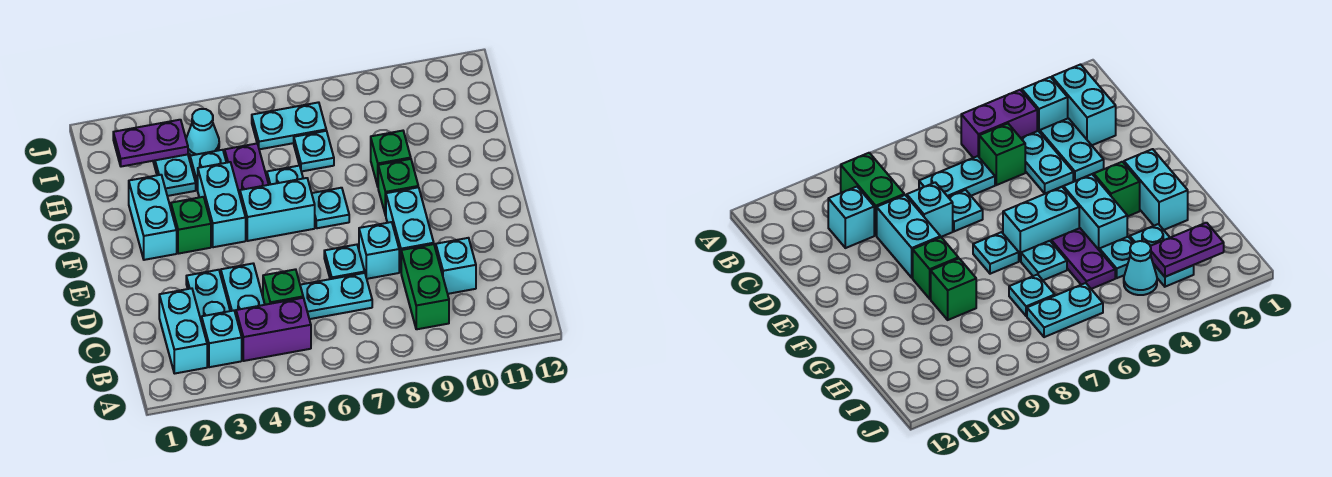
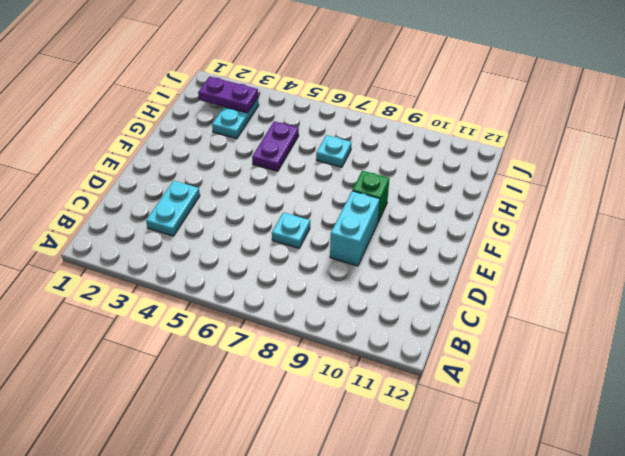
none -> cyan brick B2:C2 level 1
none -> cyan brick B3 level 1
none -> purple brick B4:B5 level 1

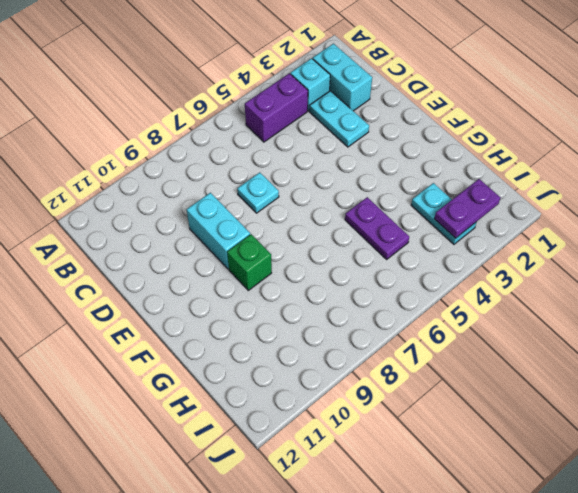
none -> green brick B9:C9 level 1
none -> cyan plate C4:D4 level 1
none -> green brick C5 level 1

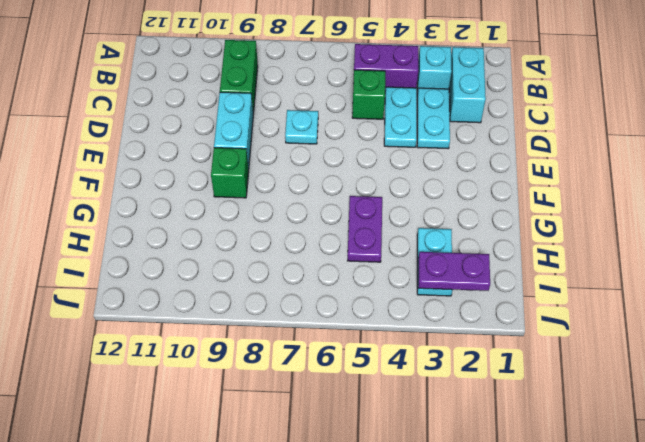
none -> cyan plate C6:C7 level 1
none -> cyan brick C10 level 1
none -> cyan brick D8 level 1

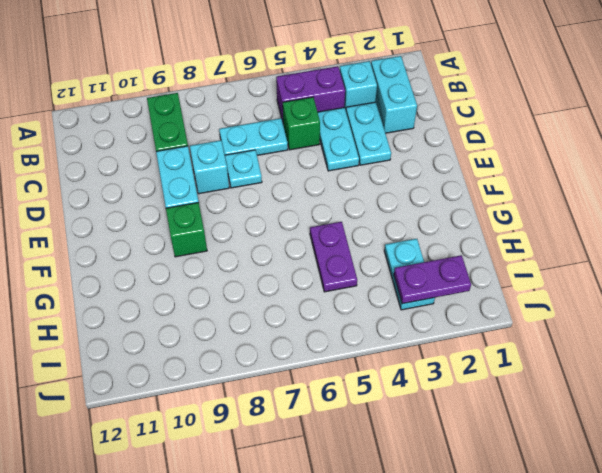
none -> cyan brick C10 level 1
none -> cyan brick F2:G2 level 1
none -> green brick F3 level 1

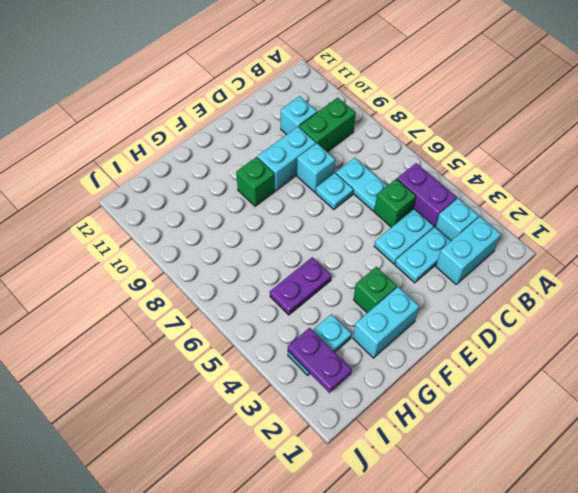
none -> cyan brick F4:G4 level 1
none -> cyan brick F5:F6 level 1
none -> cyan plate F7 level 1

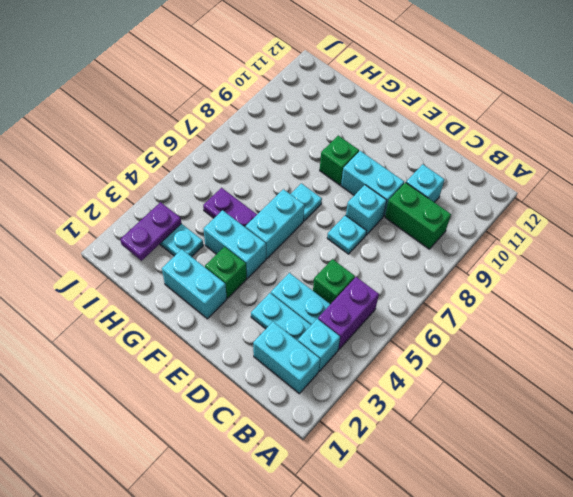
none -> cyan plate C6:C7 level 1
none -> cyan plate G6 level 1
none -> green brick G9 level 1

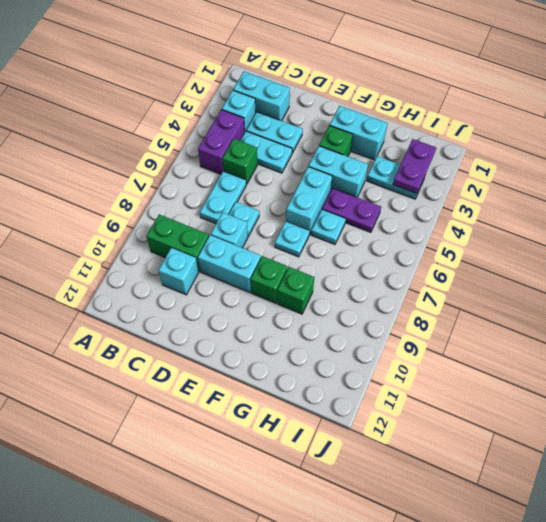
none -> cyan plate H4 level 1
none -> cyan plate H7 level 1
none -> cyan cone I4 level 1

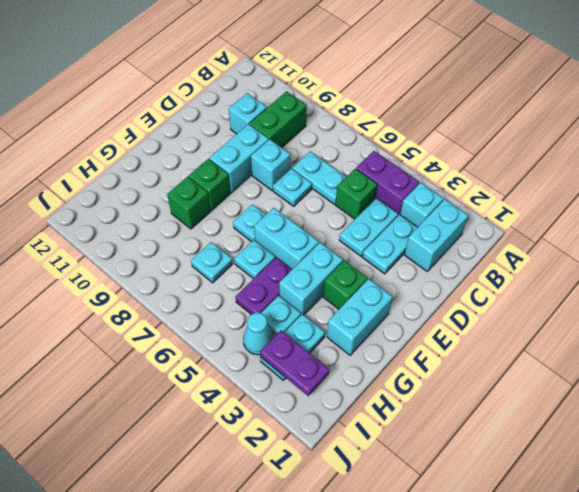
none -> cyan plate I6:I7 level 1

